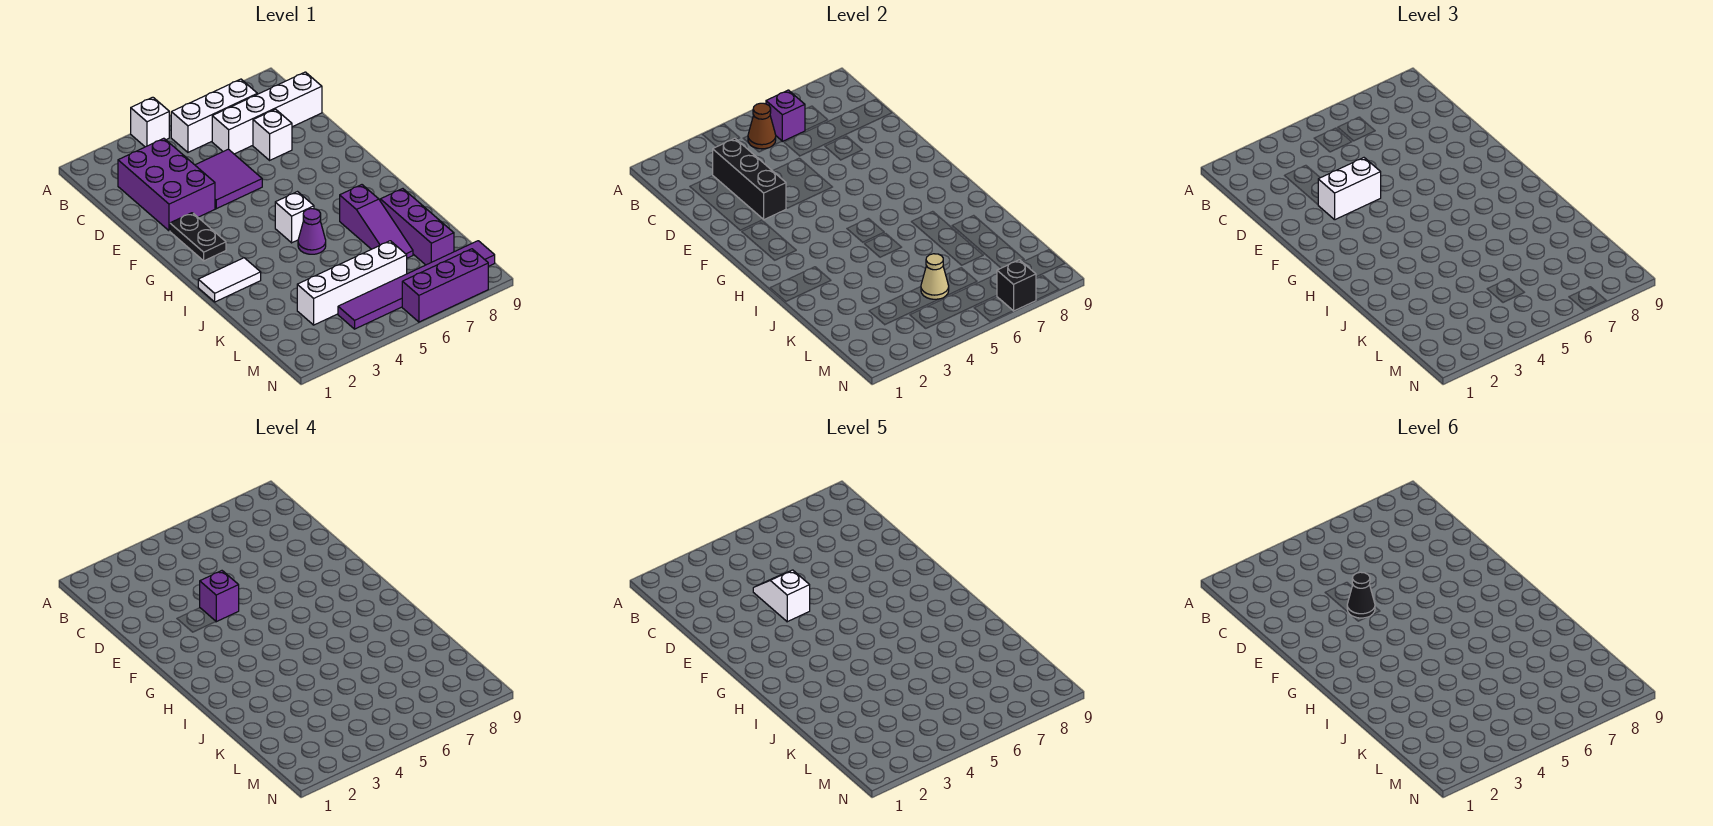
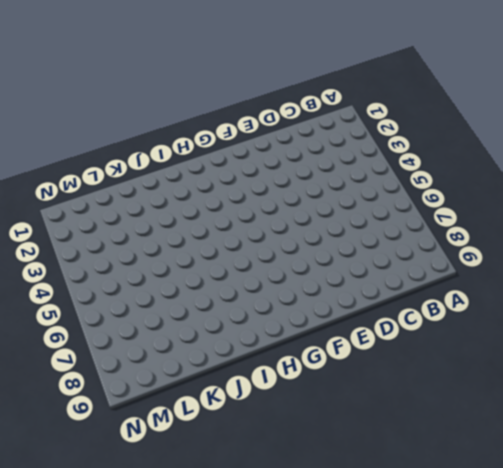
none -> white brick A4 level 1
none -> white brick B5:B7 level 1
none -> purple brick C2:E3 level 1

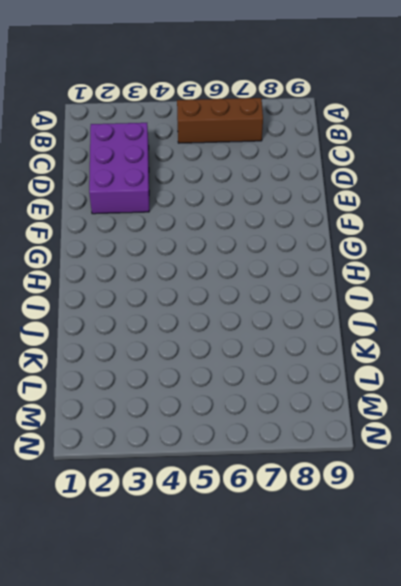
brown brick B5:B7 level 1 -> white brick B5:B7 level 1
none -> white brick A4 level 1
none -> white brick C6:C9 level 1
none -> purple tile D4:E5 level 1

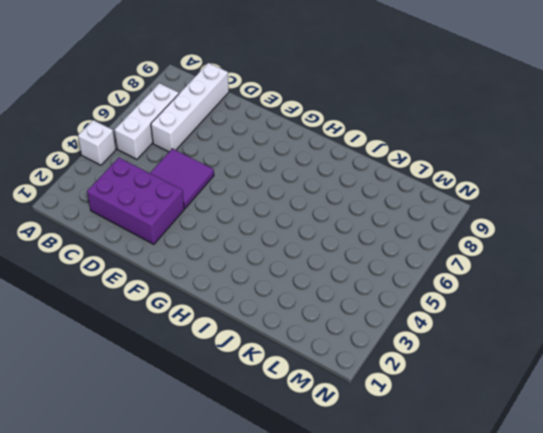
none -> white brick D7 level 1
none -> black plate F2:G2 level 1
none -> white brick H5 level 1

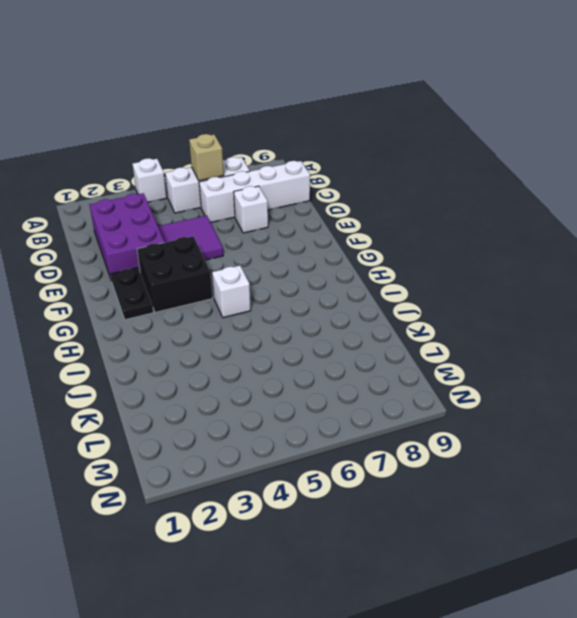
tan brick B6 level 2 -> purple brick B6 level 2
black brick F3:G4 level 1 -> none
none -> white tile I1:I2 level 1
none -> purple cone I5 level 1
none -> purple slope I7:K7 level 1 top I

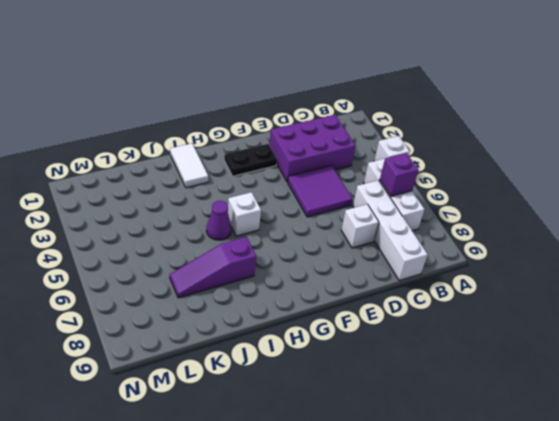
none -> purple brick J8:L8 level 1
none -> white brick L3:L6 level 1
none -> purple tile M4:M9 level 1

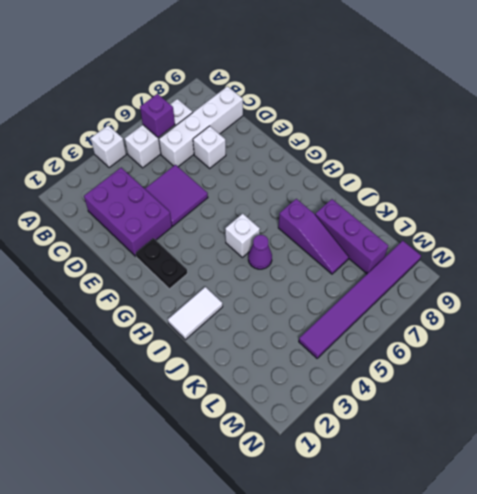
none -> white brick L3:L6 level 1
none -> purple brick N6:N8 level 1
none -> brown cone B5 level 2

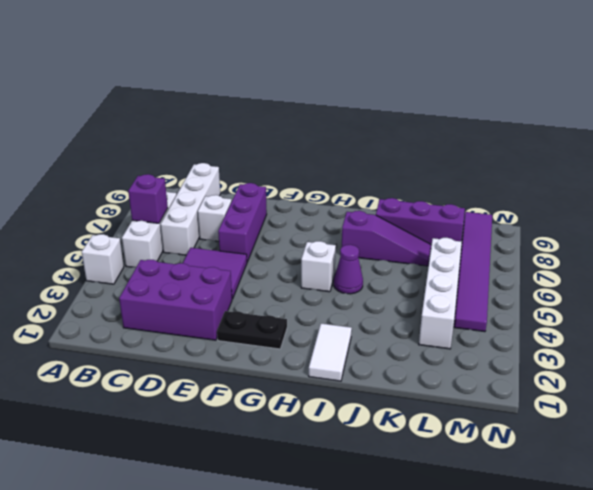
purple brick E6:E8 level 1 -> purple brick N6:N8 level 1
none -> brown cone B5 level 2
none -> black brick C3:E3 level 2
none -> tan cone L5 level 2

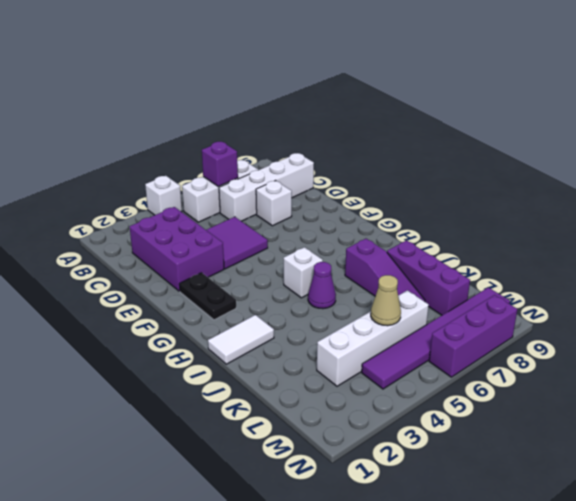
none -> brown cone B5 level 2
none -> black brick C3:E3 level 2
none -> black brick N7 level 2

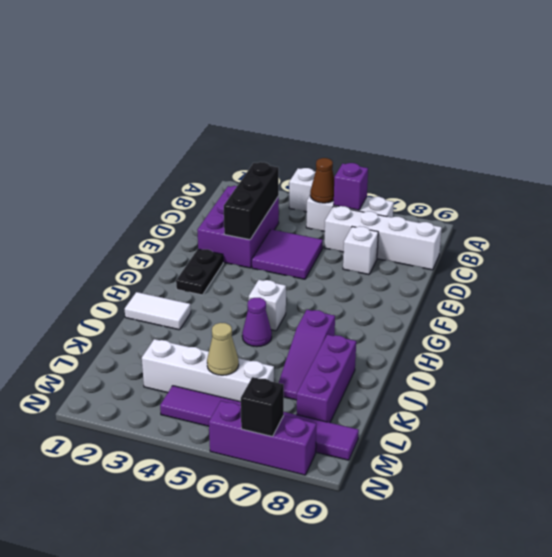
none -> white brick E3:E4 level 3
none -> purple brick E4 level 4
none -> white slope D4:E4 level 5 top E

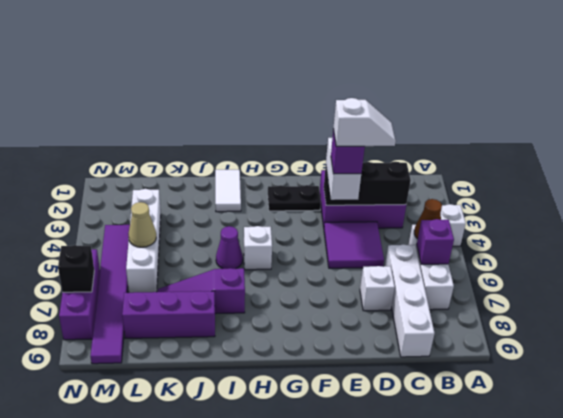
none -> black cone E4 level 6

